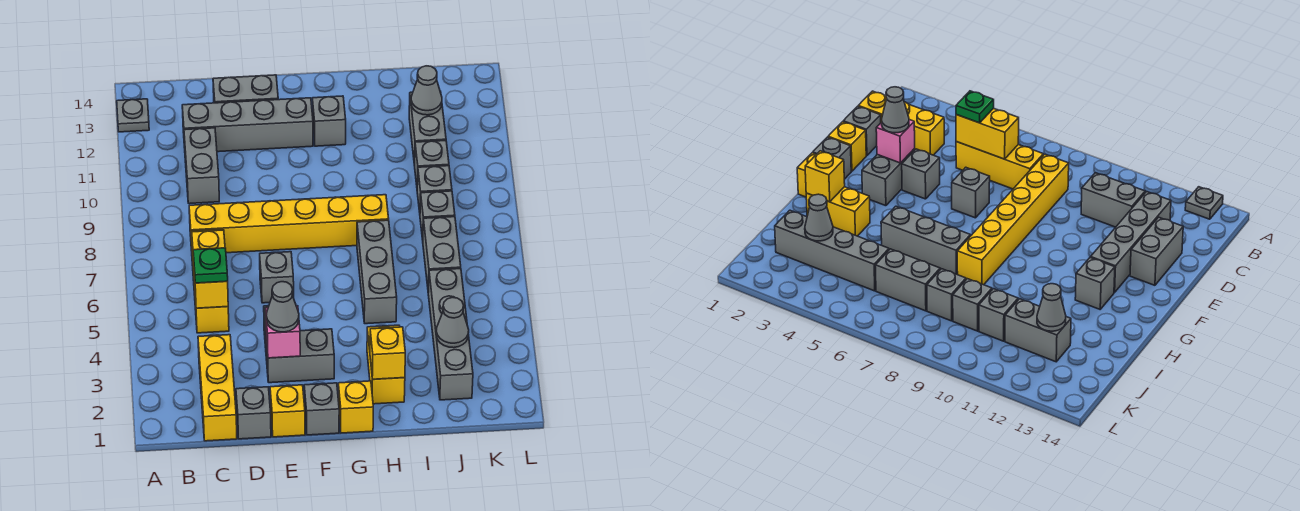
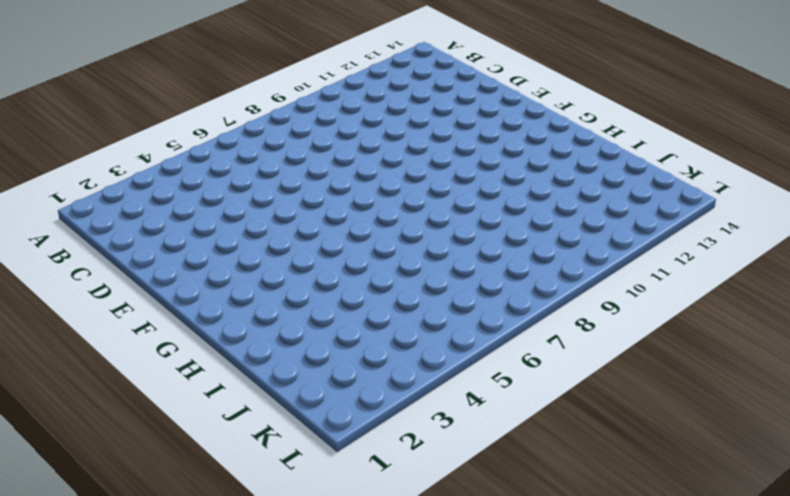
none -> grey plate A13 level 1
none -> yellow brick C1:C3 level 1
none -> yellow brick C5:C7 level 1
none -> yellow brick C8:H8 level 1

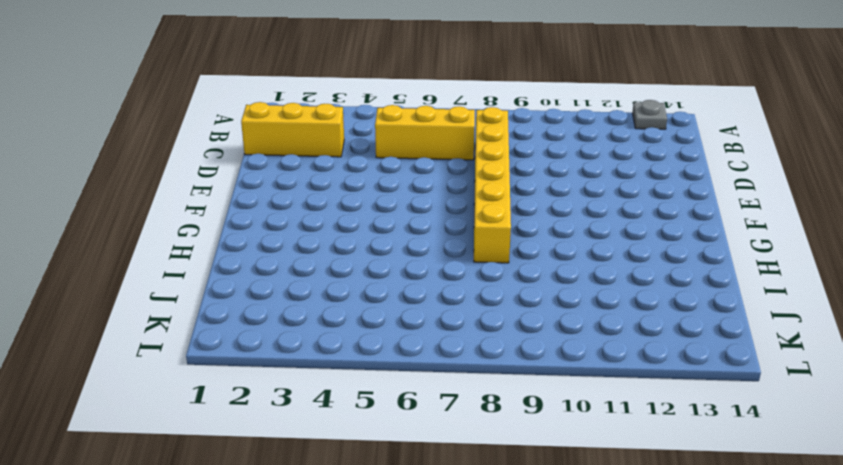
none -> grey brick C10:C11 level 1
none -> grey brick C12:F12 level 1
none -> grey brick D1 level 1
none -> grey brick D13:E13 level 1

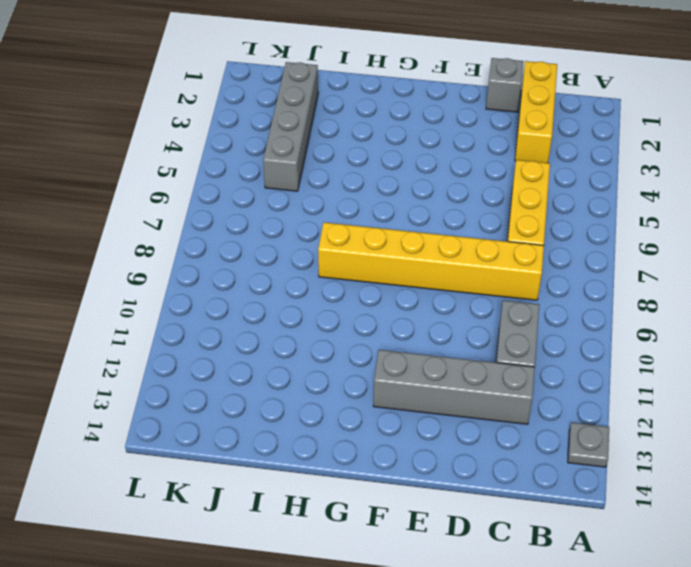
none -> grey brick D13:E13 level 1
none -> yellow brick E1 level 1
none -> grey brick E3:F3 level 1
none -> grey brick E4 level 1

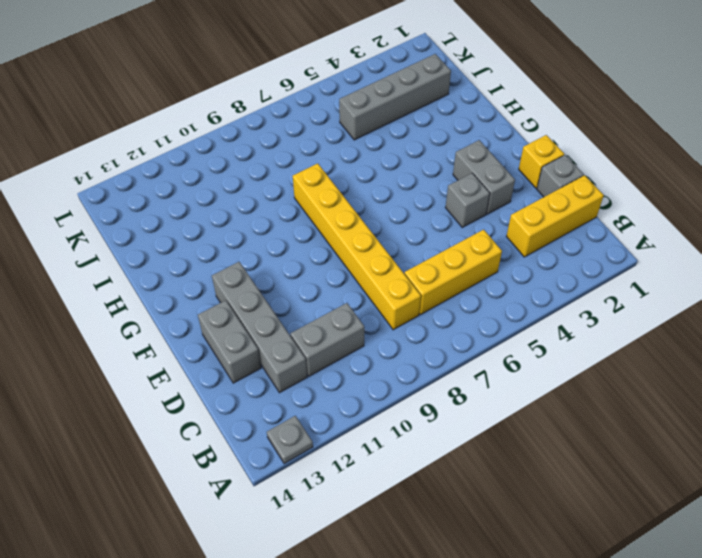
none -> grey brick E6 level 1
none -> grey brick F1 level 1
none -> yellow brick G1 level 1
none -> grey brick G12 level 1

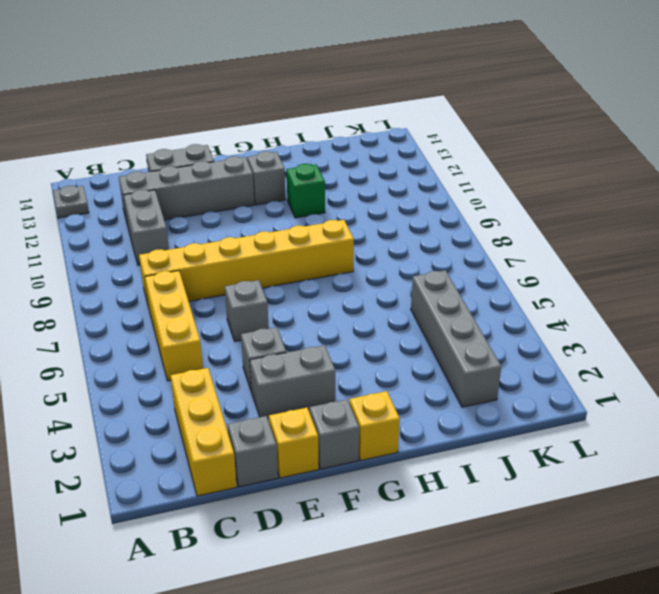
green brick H11 level 1 -> none
none -> yellow brick H2:H3 level 1
none -> grey brick H5:H7 level 1
none -> grey brick J6:J7 level 1
none -> grey brick J8 level 1

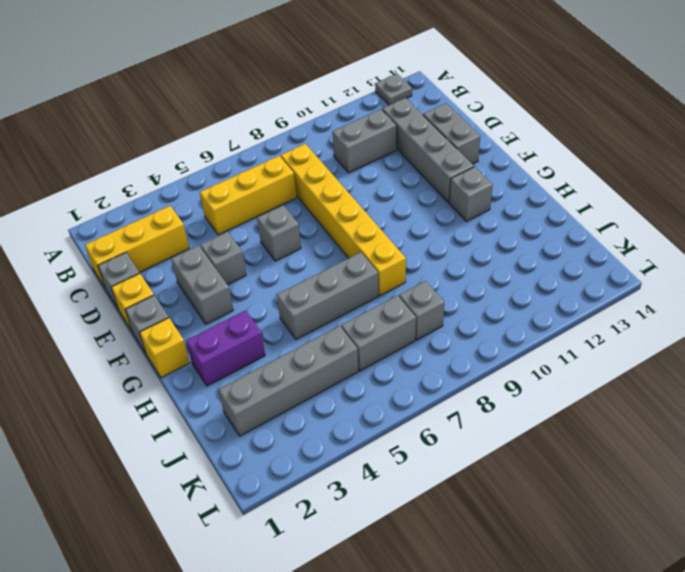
purple brick H2:H3 level 1 -> yellow brick H2:H3 level 1
none -> grey brick J9 level 1
none -> grey brick J10 level 1
none -> grey brick J11:J12 level 1
none -> yellow brick C5:C6 level 2

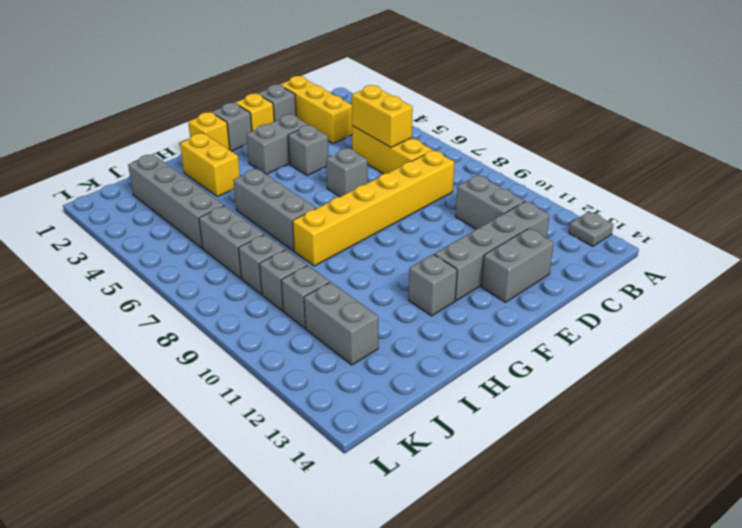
none -> pink brick E3 level 2
none -> yellow brick H2 level 2
none -> grey cone J3 level 2
none -> grey cone J12 level 2

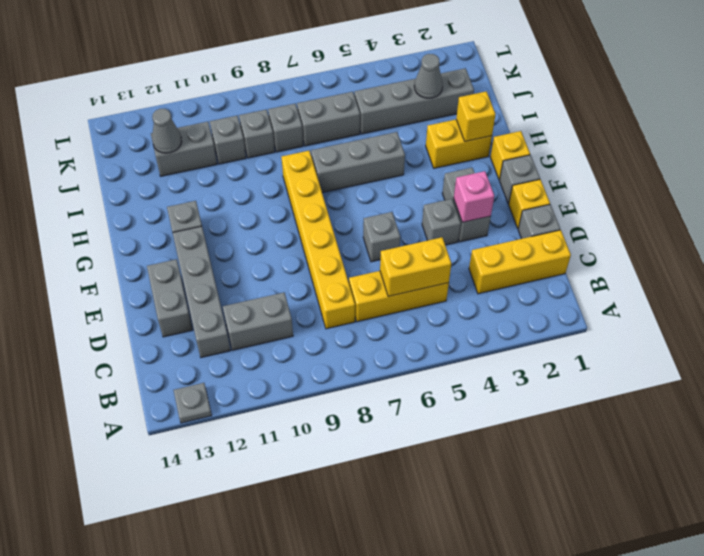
none -> green plate C5 level 3
none -> grey cone E3 level 3

